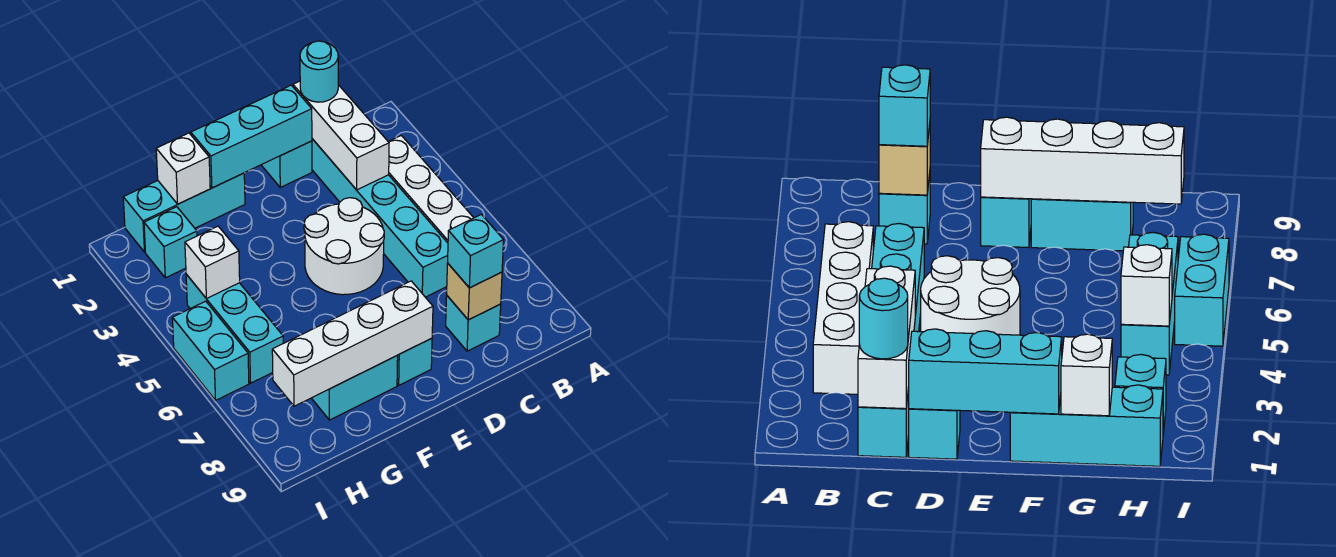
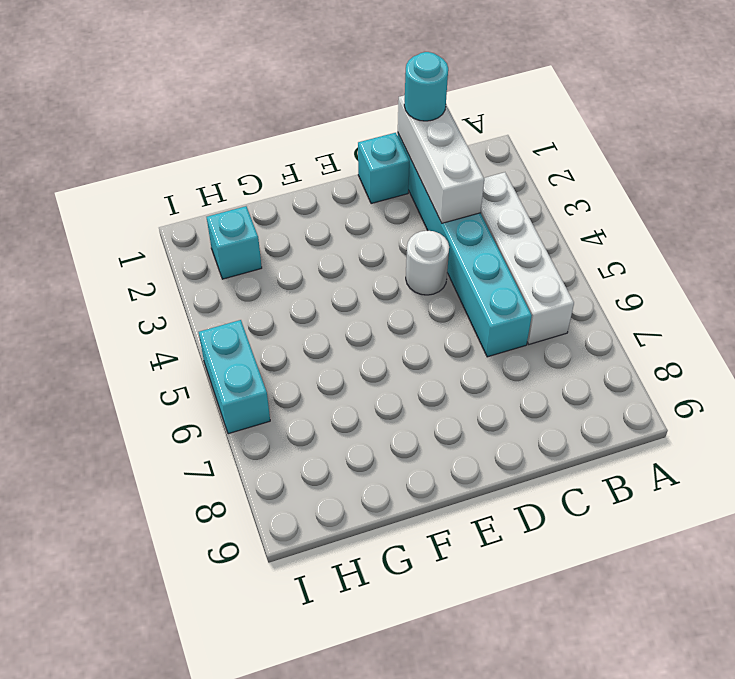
white round brick D4 level 1 -> white round brick D4:E5 level 1
none -> cyan brick C8 level 1
none -> cyan brick E8 level 1
none -> cyan brick F1:H1 level 1

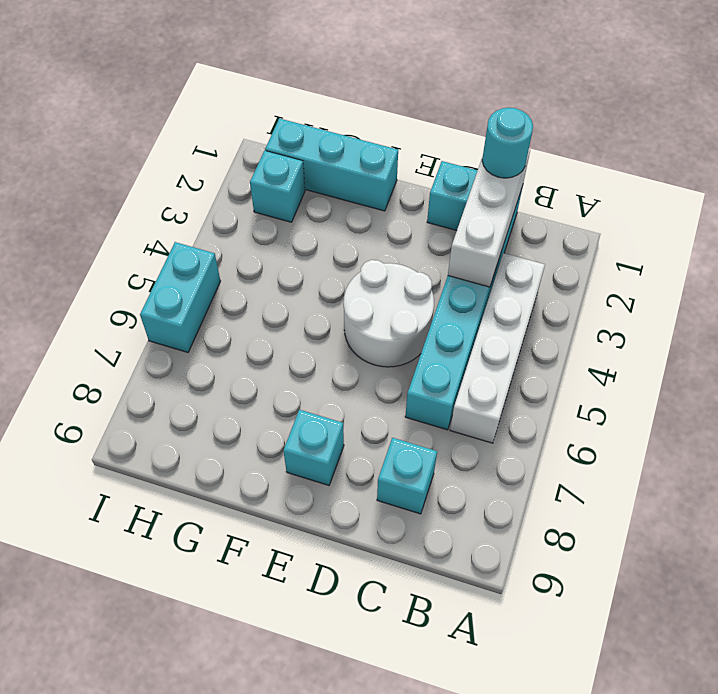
none -> cyan brick F8:G8 level 1
none -> cyan brick H4:H6 level 1
none -> tan brick C8 level 2

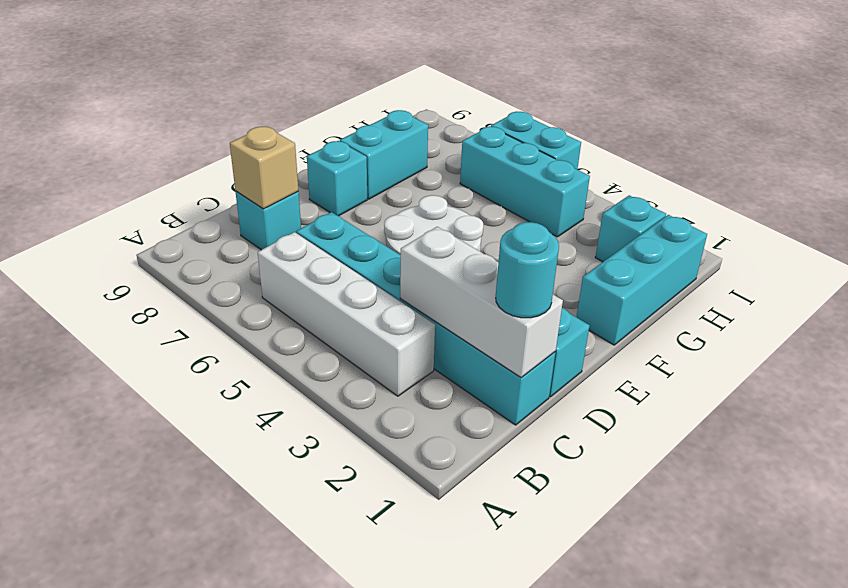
none -> cyan brick D1:F1 level 2
none -> white brick E8:H8 level 2
none -> white brick G1 level 2

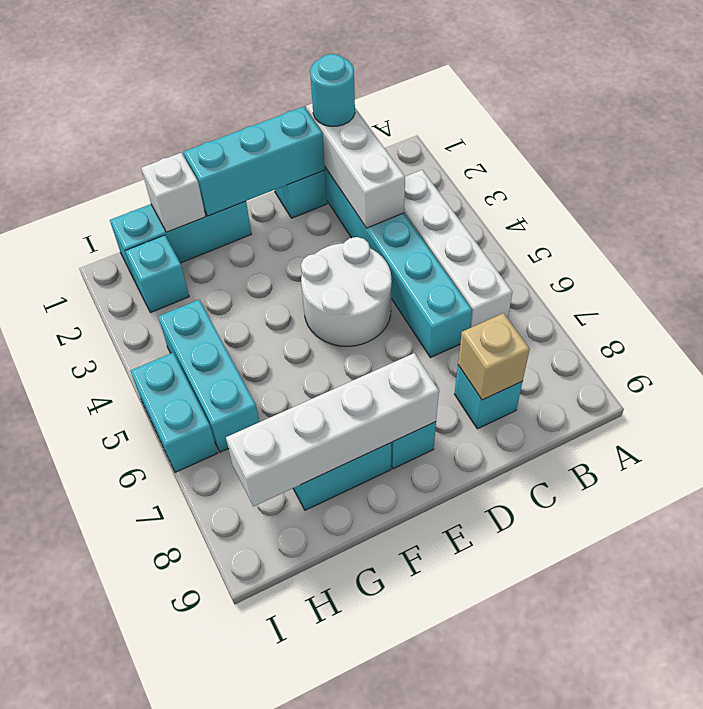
none -> white brick H4 level 2
none -> cyan brick C8 level 3

